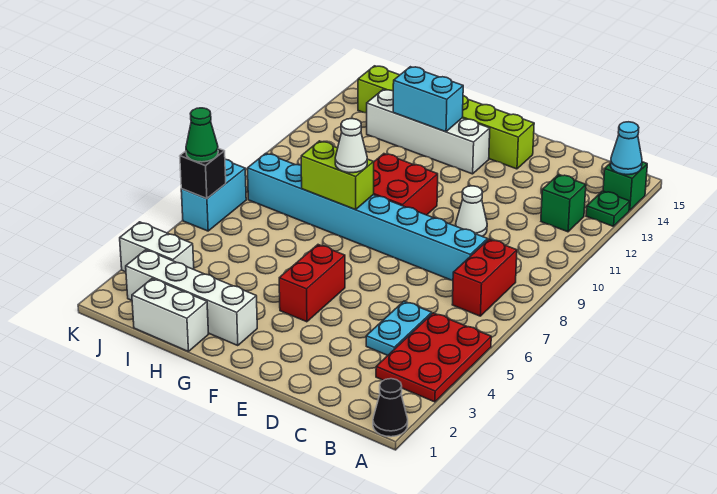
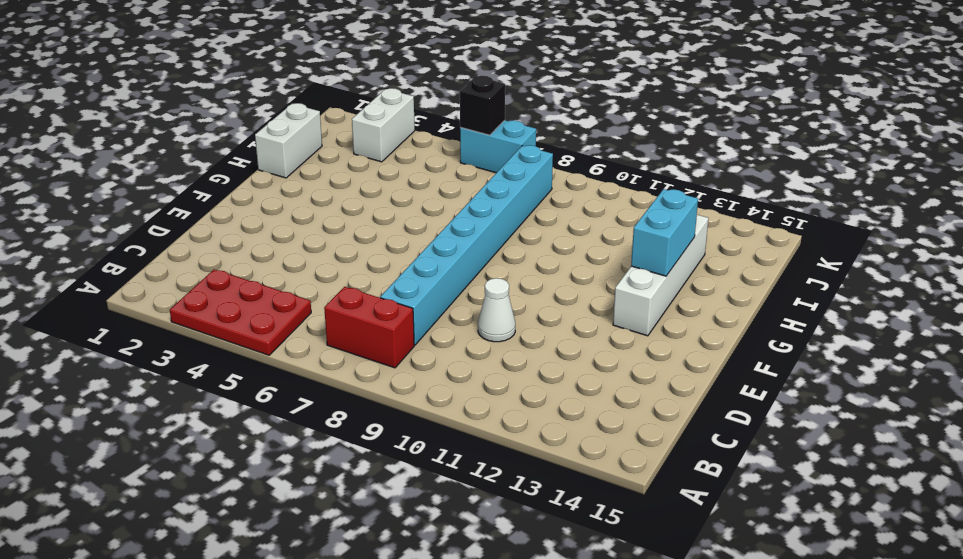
none -> black cone A1 level 1
none -> green plate A13 level 1
none -> green brick A14 level 1

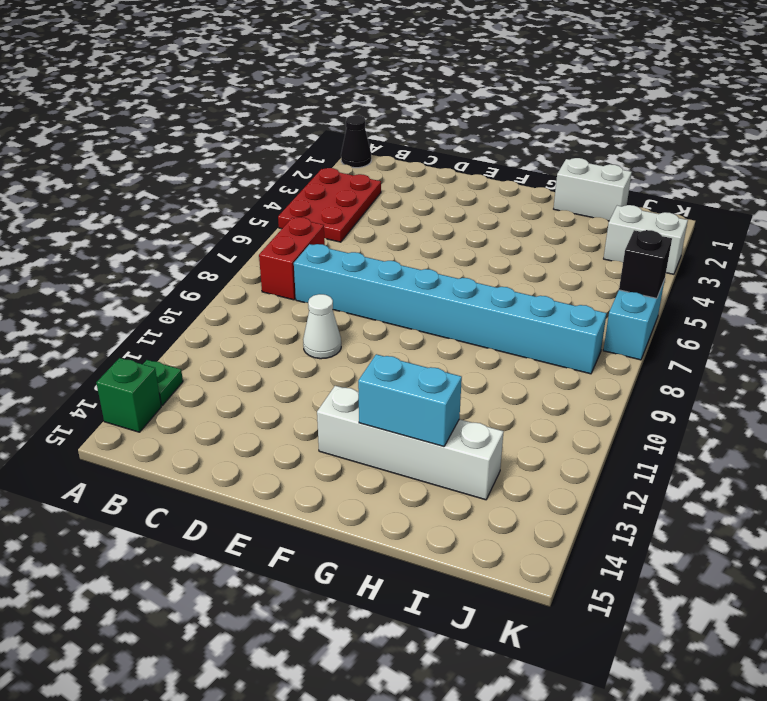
none -> green brick B12 level 1
none -> cyan plate C4:C5 level 1
none -> lime brick E14:J14 level 1

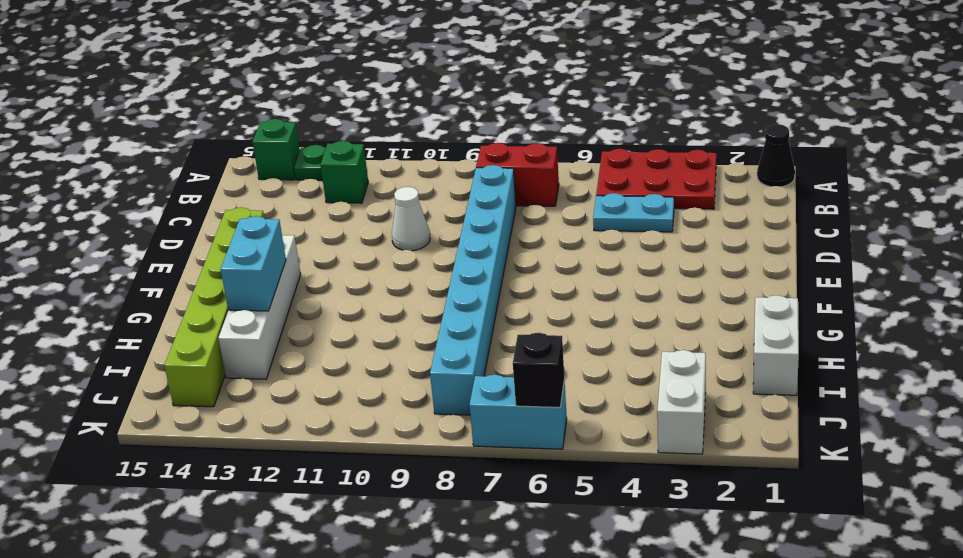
none -> red brick F4:F5 level 1
none -> red brick F9:G10 level 1
none -> white brick G2:J2 level 1

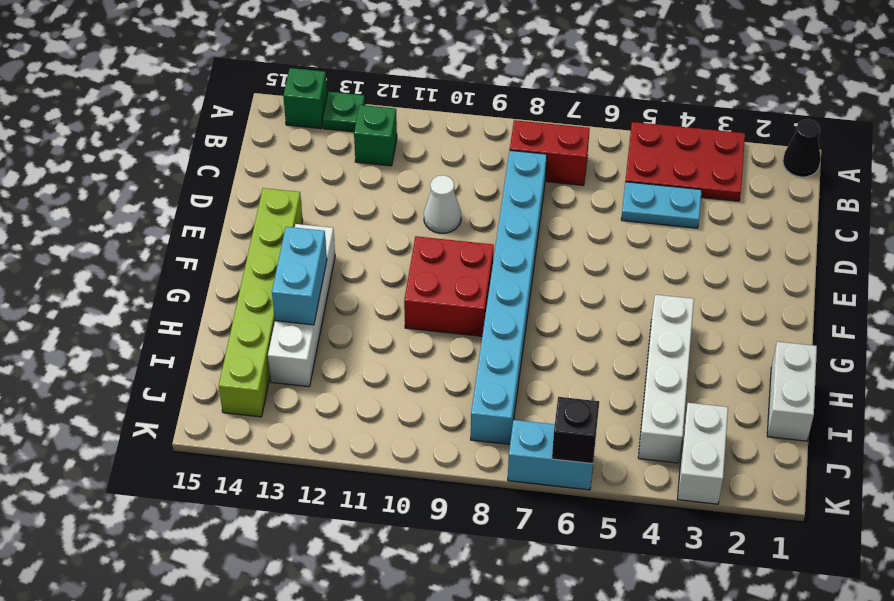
white brick G4:J4 level 1 -> white brick G2:J2 level 1
none -> red brick F4:F5 level 1
none -> cyan cone A14 level 2
none -> lime brick G8:H8 level 2

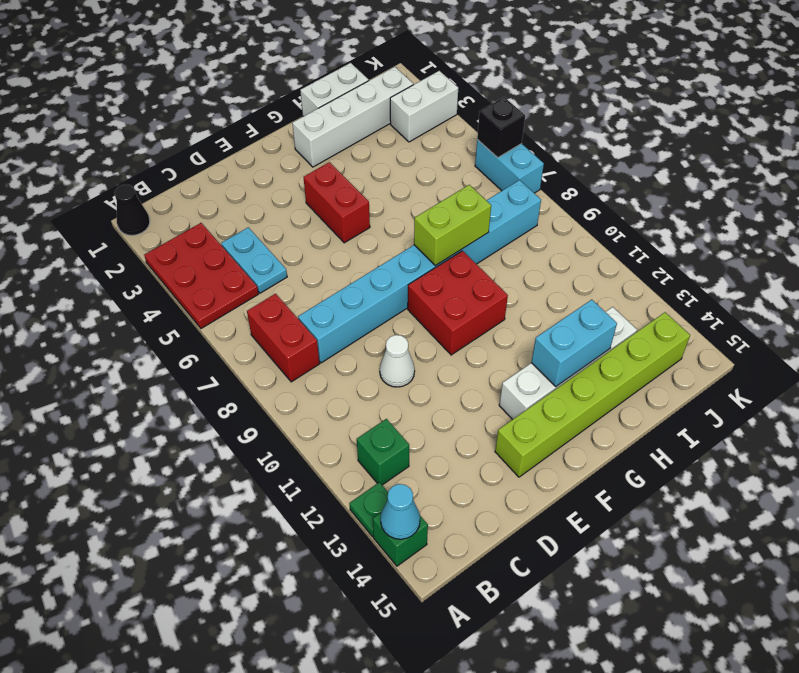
none -> white cone G8 level 3
none -> green cone K6 level 3

